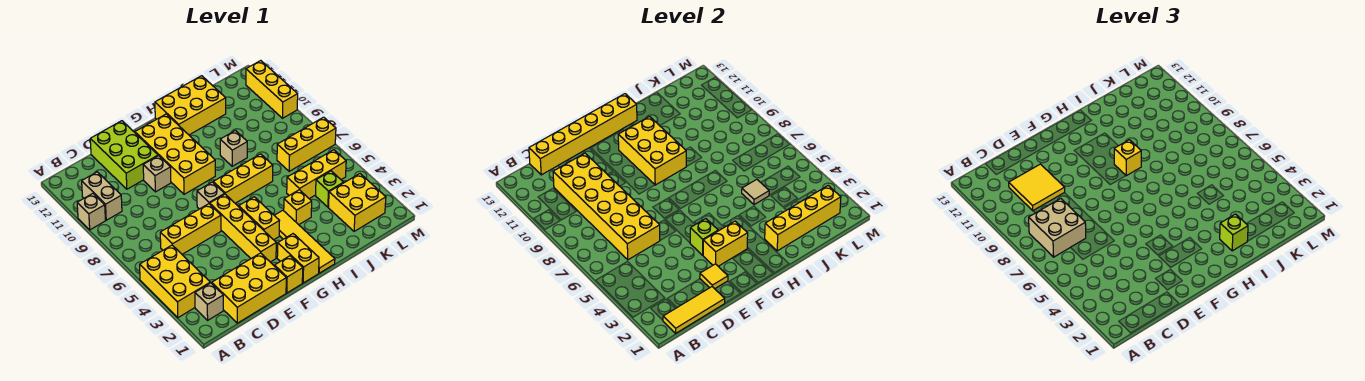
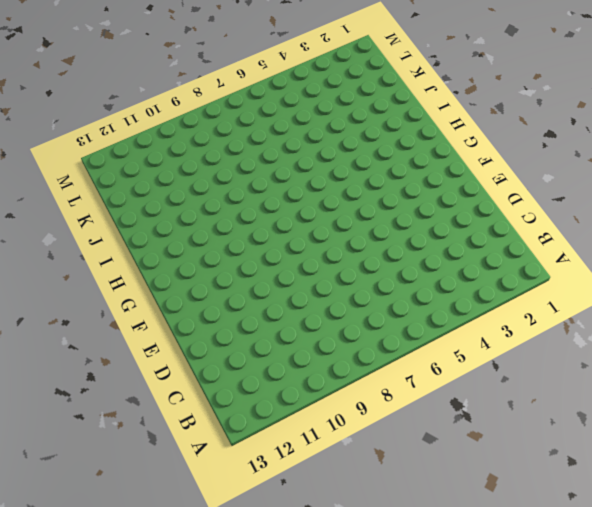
none -> yellow brick A3:B5 level 1
none -> tan brick A10 level 1
none -> tan brick B2 level 1
none -> tan brick B10:B11 level 1

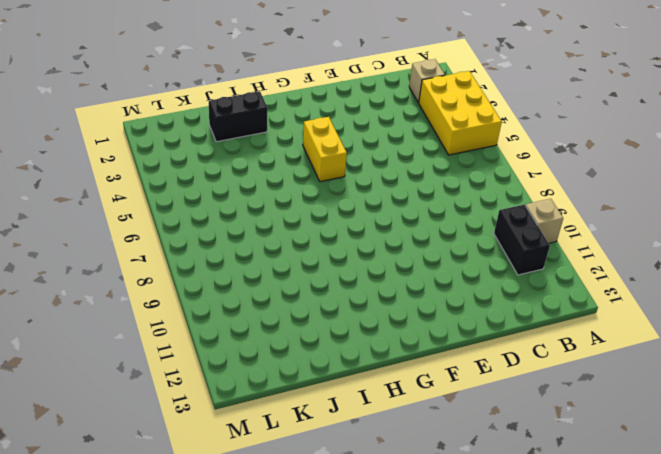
black brick B10:B11 level 1 -> tan brick B10:B11 level 1
black brick I2:J2 level 1 -> none
none -> yellow brick C1:E2 level 1
none -> yellow brick C6:E6 level 1
none -> lime brick D11:E13 level 1
none -> tan brick E10 level 1

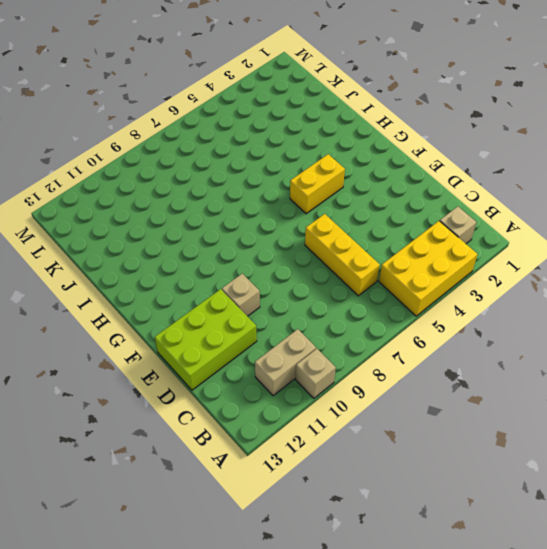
none -> yellow brick C1:E2 level 1
none -> yellow brick F1 level 1
none -> yellow brick F3:F6 level 1
none -> tan brick F7 level 1

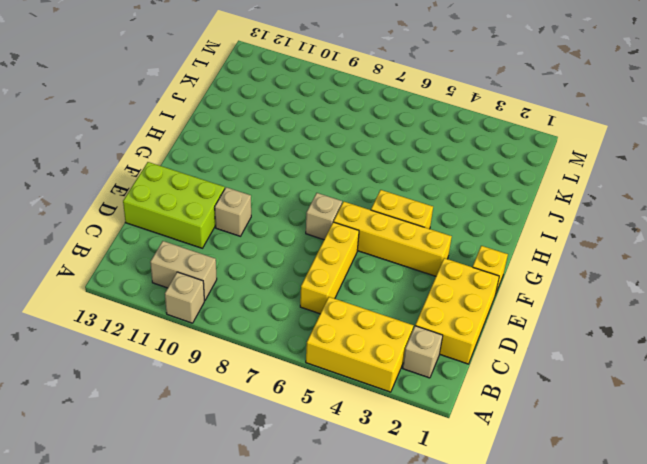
none -> yellow brick F9:G12 level 1
none -> yellow brick G1:G2 level 1
none -> yellow brick G7:I7 level 1
none -> yellow tile H1:H4 level 1

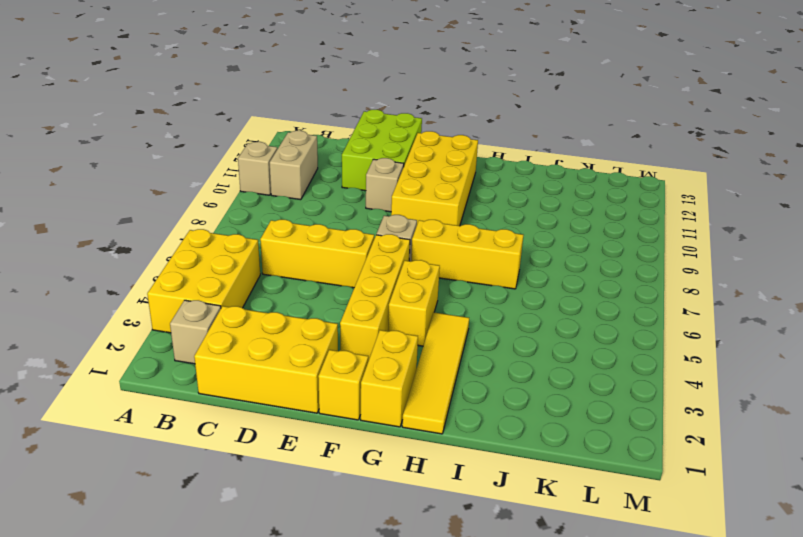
none -> yellow brick H12:J13 level 1
none -> yellow brick I4 level 1
none -> tan brick I9 level 1
none -> yellow brick J5:L5 level 1

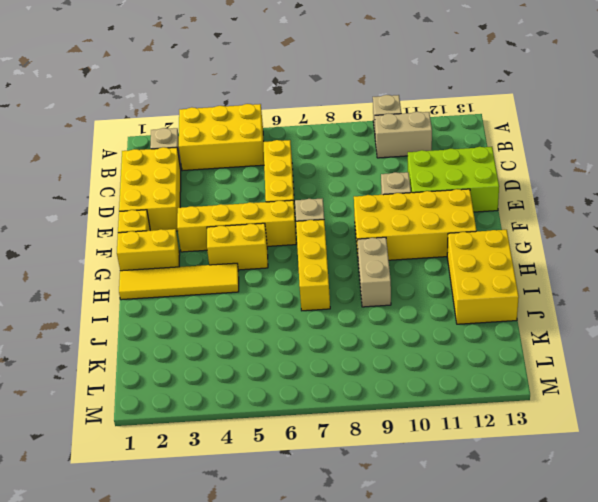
tan brick H9:I9 level 1 -> tan brick I9 level 1
none -> yellow brick I4 level 1
none -> yellow brick J5:L5 level 1
none -> yellow brick K2:L3 level 1
none -> lime brick K4 level 1

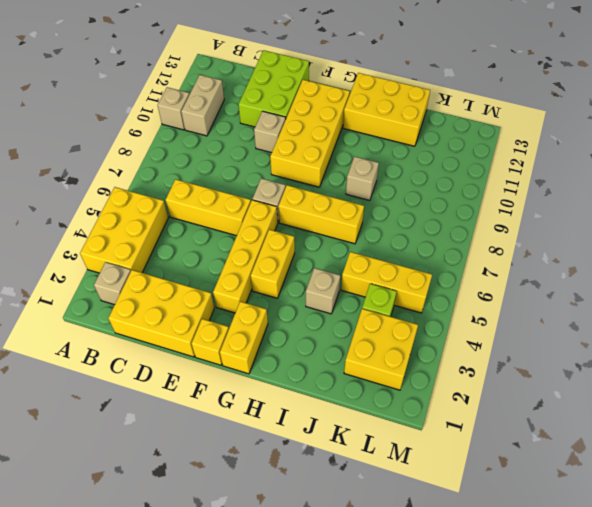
tan brick I4 level 1 -> yellow brick I4 level 1
none -> yellow tile H1:H4 level 1
none -> yellow brick K7:M7 level 1
none -> yellow brick M10:M12 level 1
none -> yellow tile B1:D1 level 2

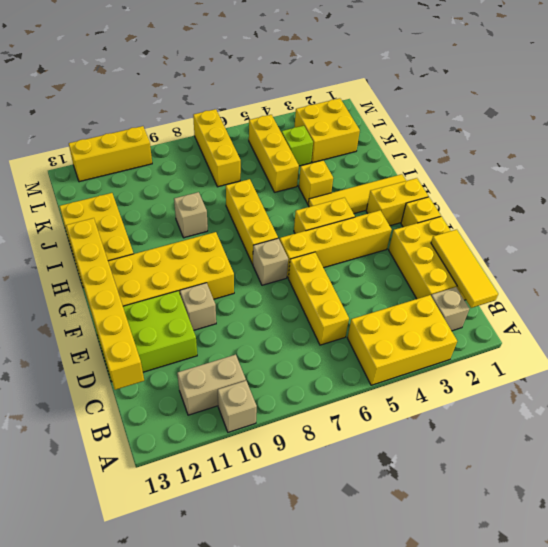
none -> yellow brick C6:D11 level 2
none -> yellow tile E2 level 2
none -> yellow brick F3:G3 level 2
none -> lime brick F4 level 2

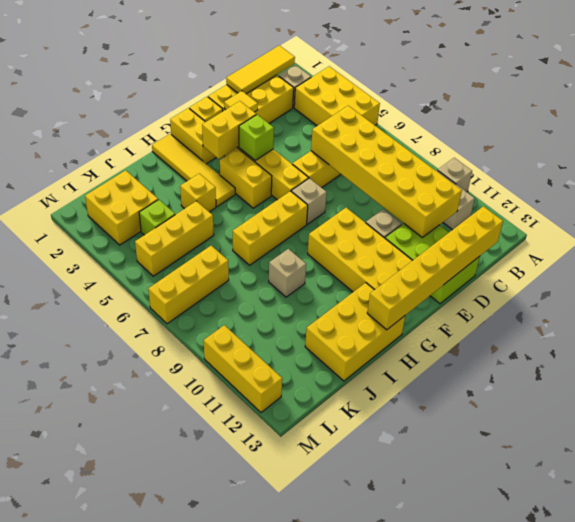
none -> yellow brick G9:H11 level 2
none -> yellow brick I2:L2 level 2
none -> tan tile J5 level 2
none -> tan brick B7:C8 level 3

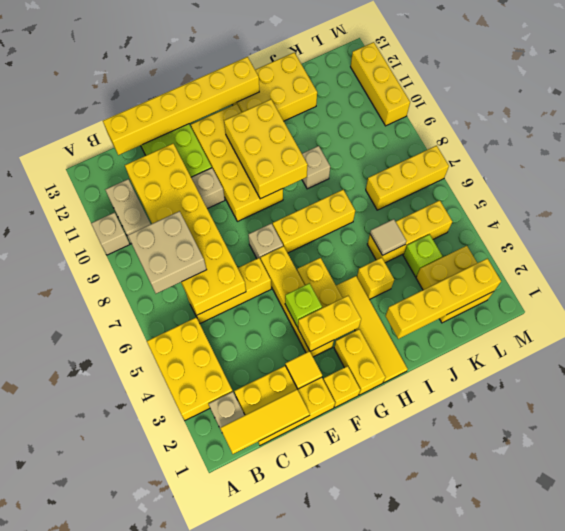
none -> yellow tile C10:D11 level 3
none -> yellow brick H9 level 3
none -> lime brick I2 level 3

